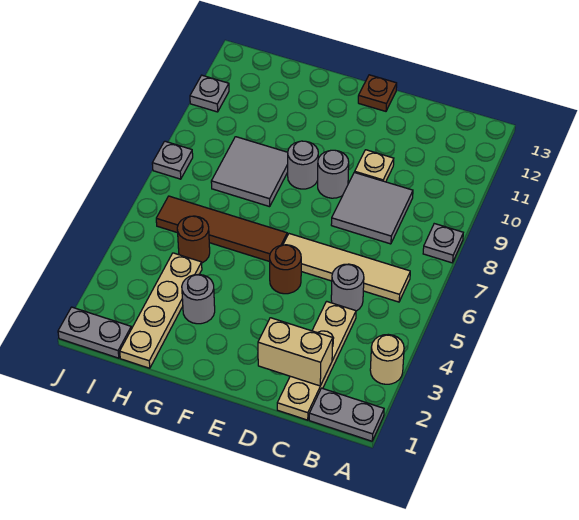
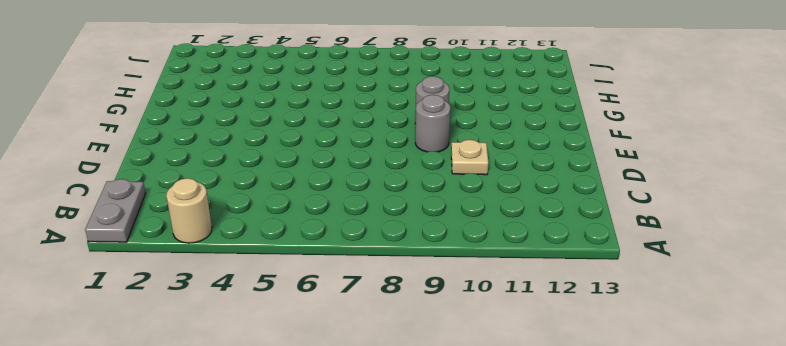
none -> grey plate A8 level 1
none -> tan tile B6:E6 level 1
none -> tan plate C1:C4 level 1

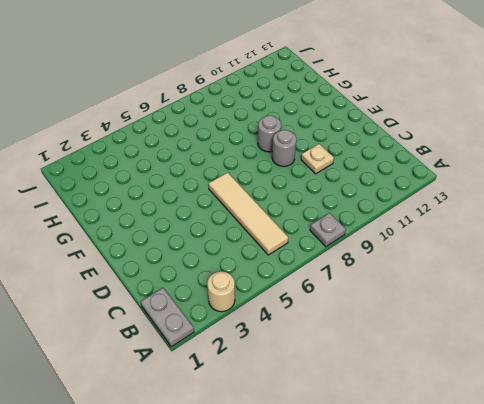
none -> tan plate C1:C4 level 1
none -> grey round brick C5 level 1
none -> grey tile C8:D9 level 1

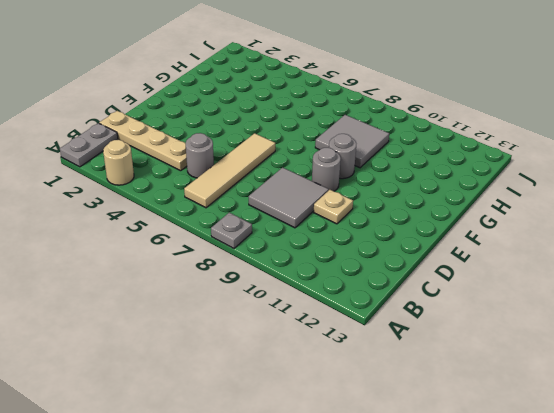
none -> brown round brick E5 level 1
none -> brown plate E13 level 1
none -> brown tile F6:I6 level 1

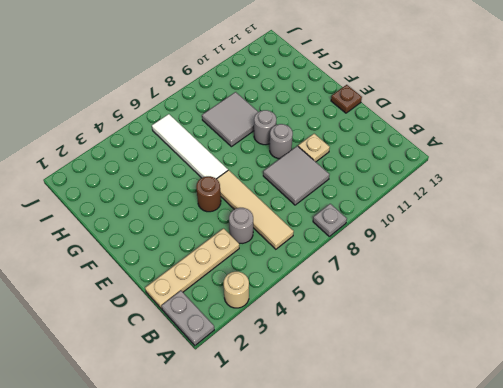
white tile F6:I6 level 1 -> brown tile F6:I6 level 1
none -> grey round brick G3 level 1
none -> tan plate H1:H4 level 1
none -> brown round brick H5 level 1

